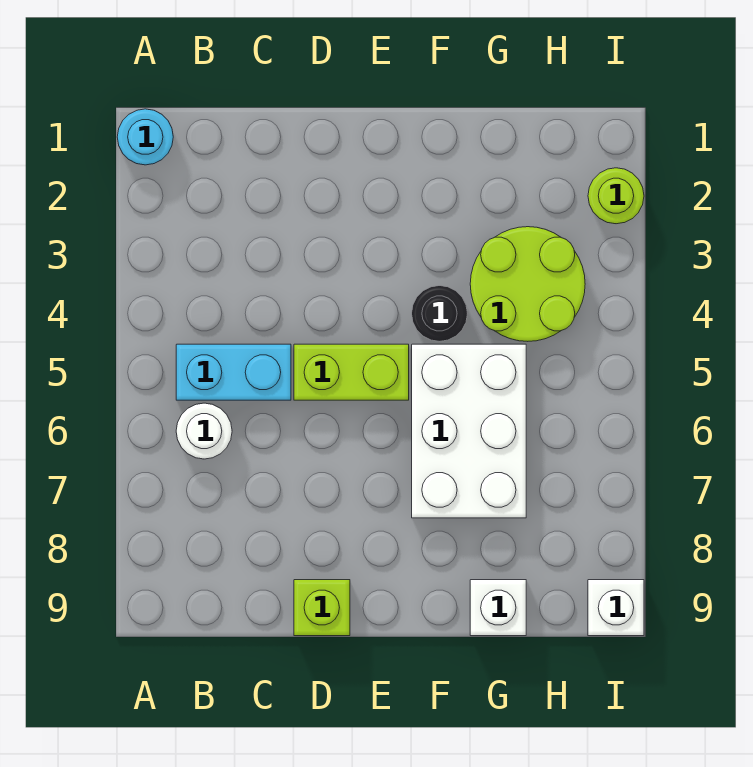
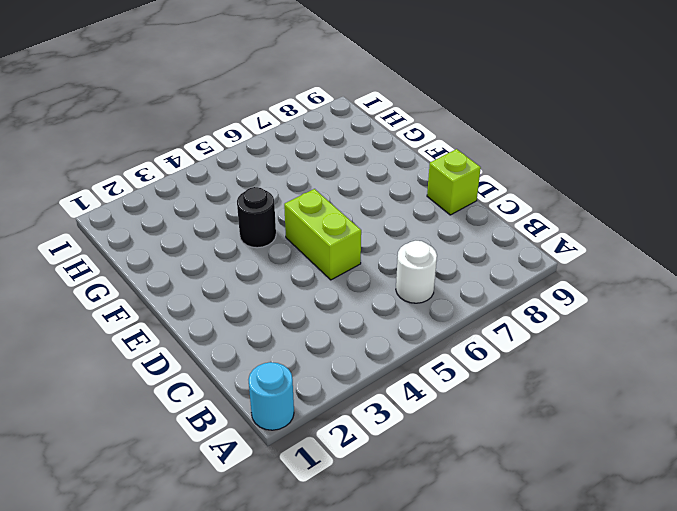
none -> cyan brick B5:C5 level 1
none -> white brick F5:G7 level 1

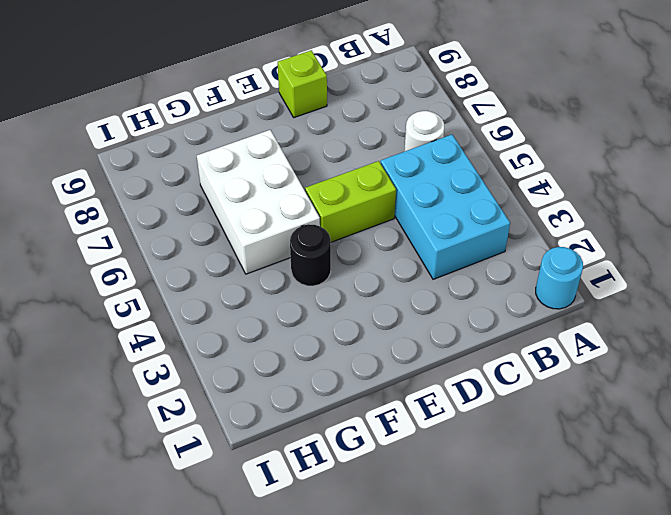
cyan brick B3:C5 level 1 -> cyan brick B5:C5 level 1
none -> lime round brick G3:H4 level 1
none -> white brick G9 level 1

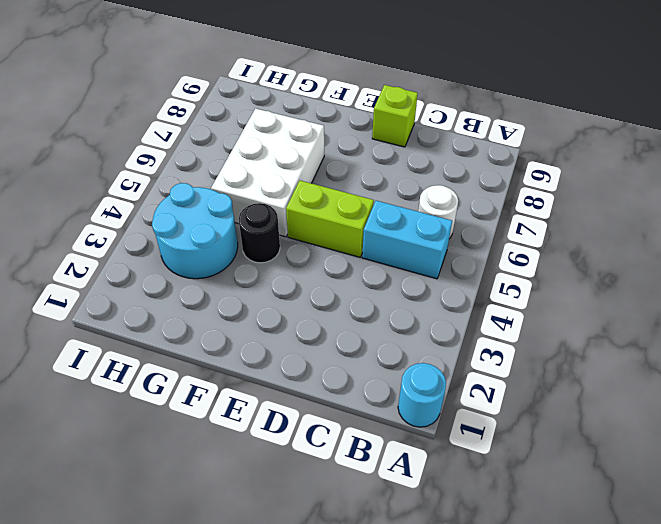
cyan round brick G3:H4 level 1 -> lime round brick G3:H4 level 1
none -> white brick G9 level 1
none -> lime round brick I2 level 1

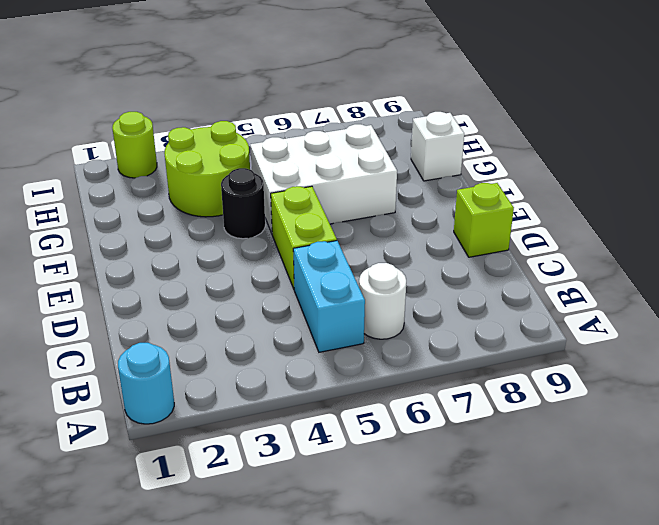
none -> white brick I9 level 1

